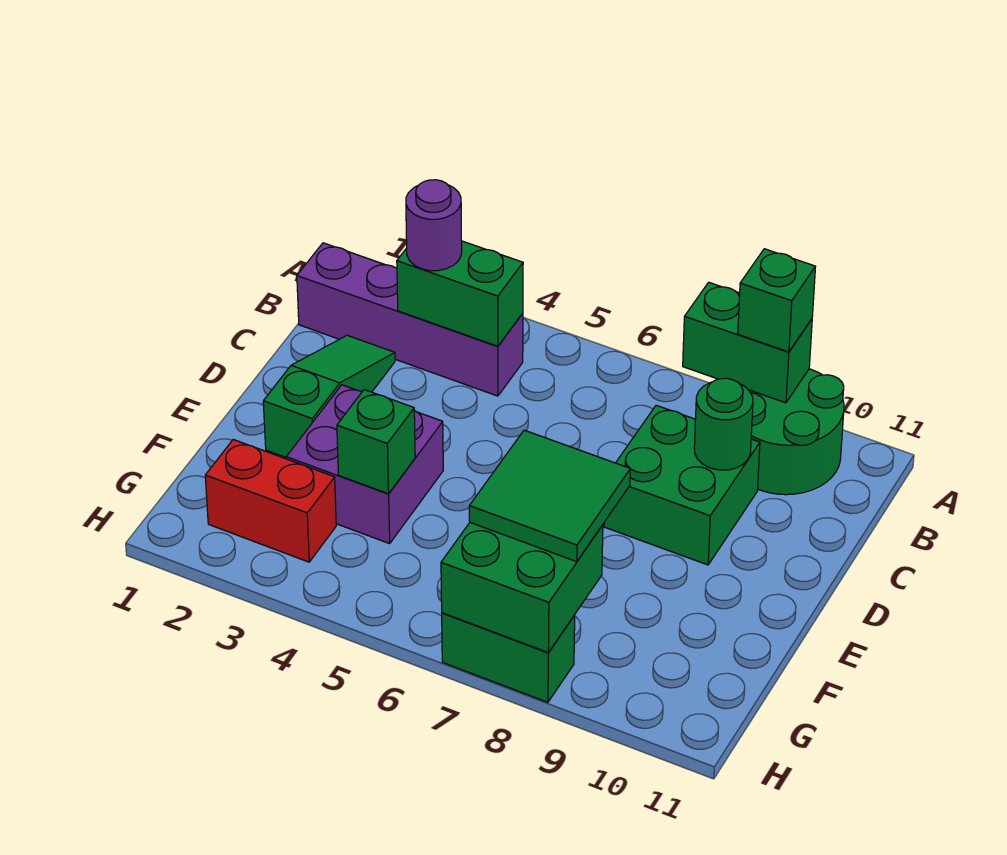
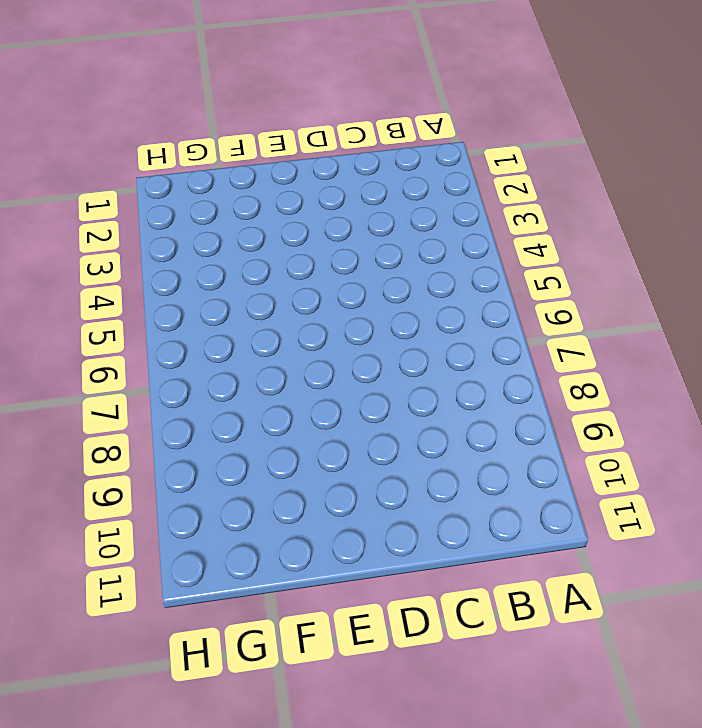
none -> green round brick A9:B10 level 1
none -> purple brick B1:B4 level 1
none -> green slope C2:E2 level 1 top E

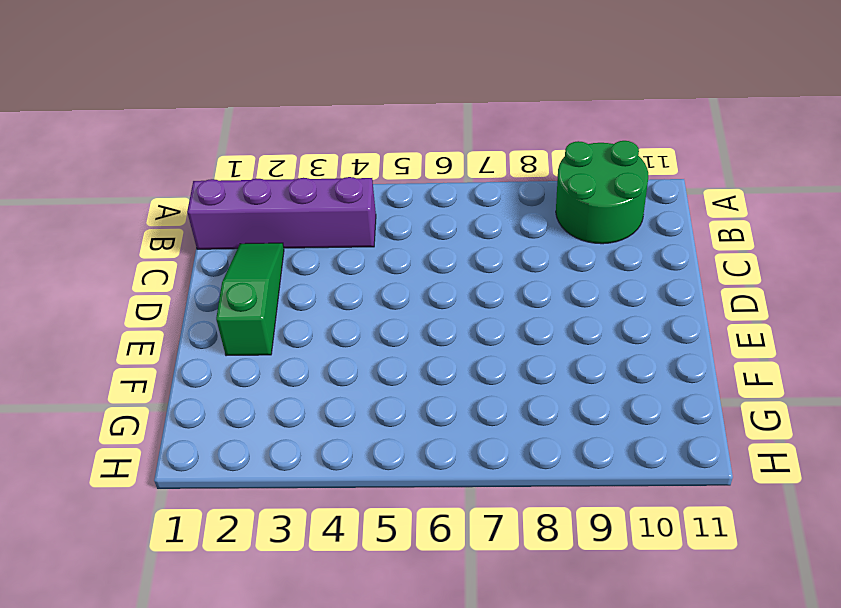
none -> green brick C8:D9 level 1
none -> purple brick E3:F4 level 1
none -> red brick G2:G3 level 1

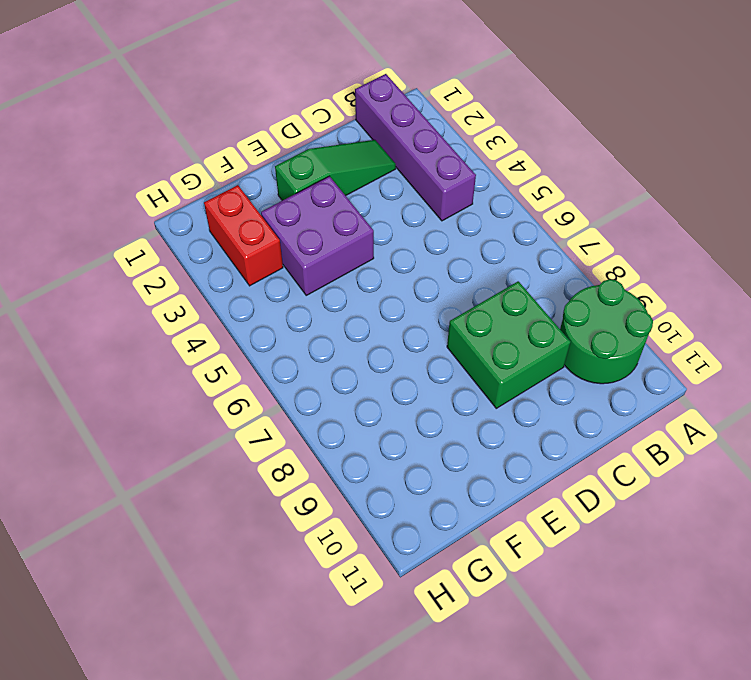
none -> green brick H7:H8 level 1
none -> green brick A8:A9 level 2
none -> green brick B3:B4 level 2

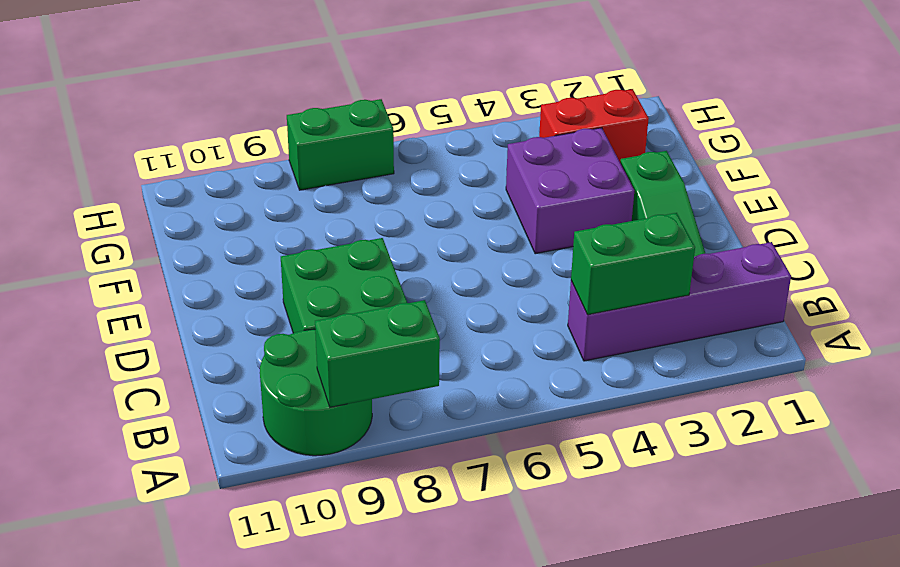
none -> green round brick C9 level 2
none -> green brick F4 level 2
none -> green brick G7:H8 level 2

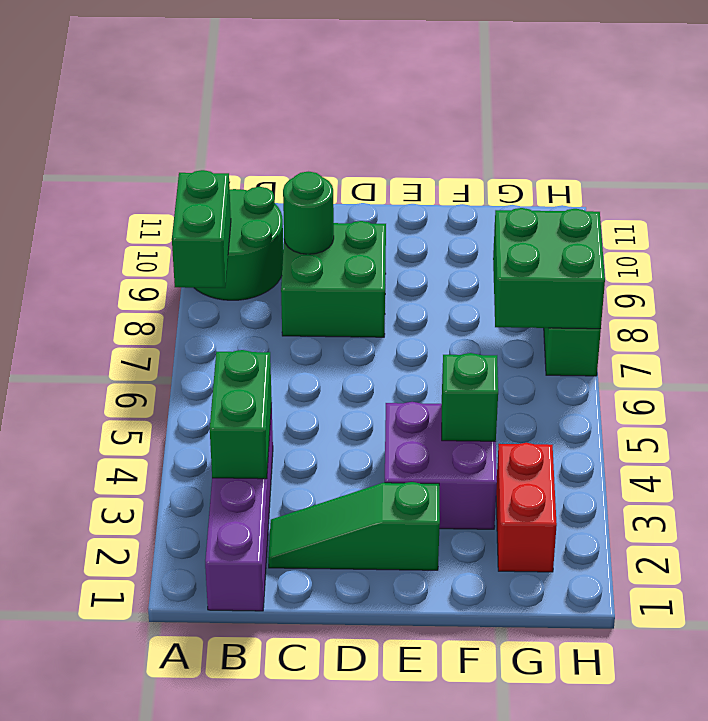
none -> green brick A9 level 3
none -> purple round brick B3 level 3
none -> green tile F7:G8 level 3

